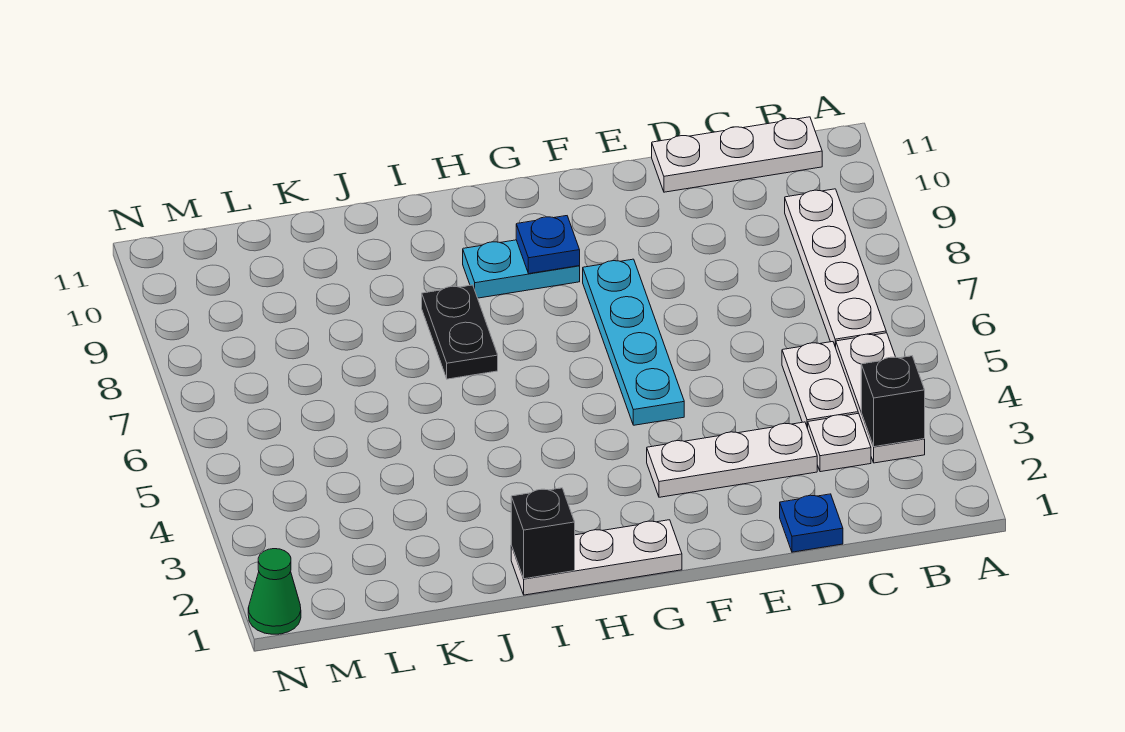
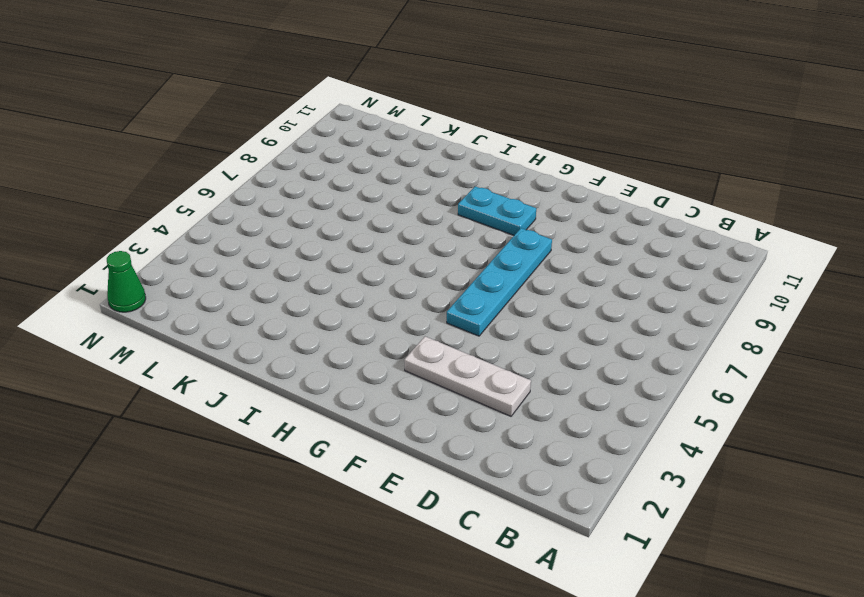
none -> white plate B3:B5 level 1
none -> white plate B6:B9 level 1
none -> white plate B11:D11 level 1

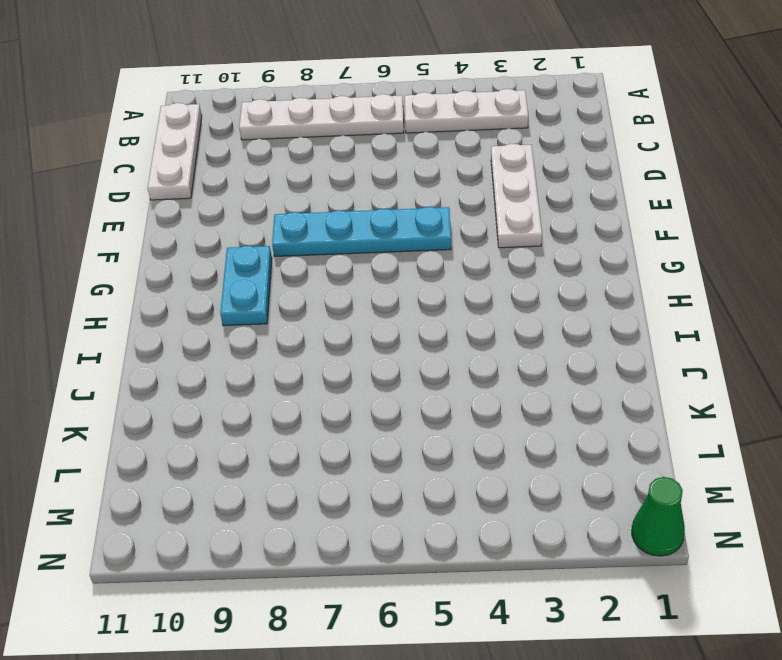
none -> white plate C3 level 1
none -> white plate C4:C5 level 1
none -> blue plate D1 level 1

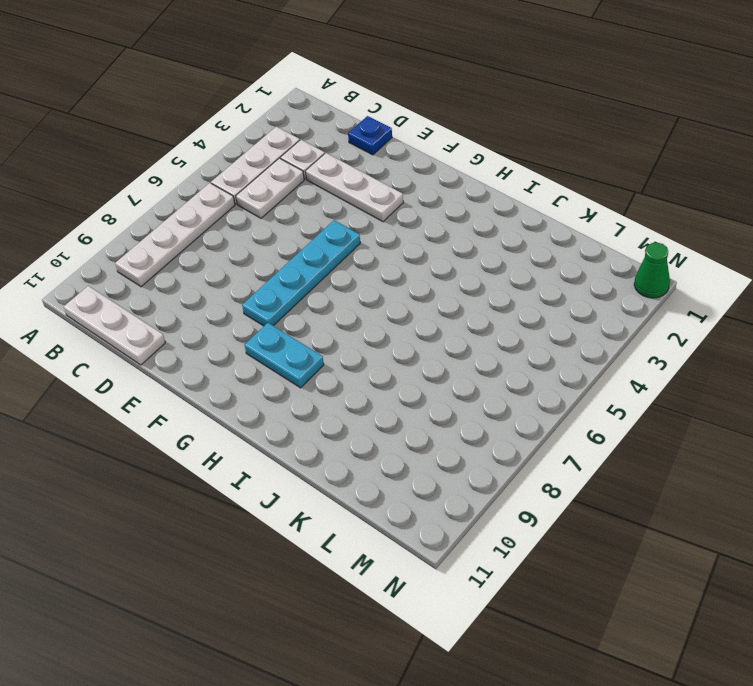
none -> white plate G1:I1 level 1
none -> black plate I7:I8 level 1
none -> black brick B3 level 2

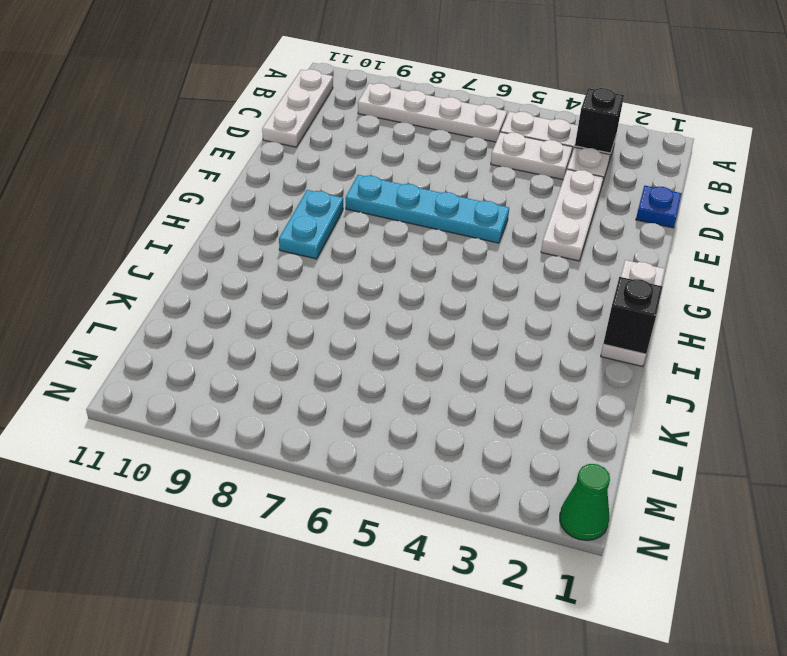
none -> black plate I7:I8 level 1
none -> blue plate G9 level 2

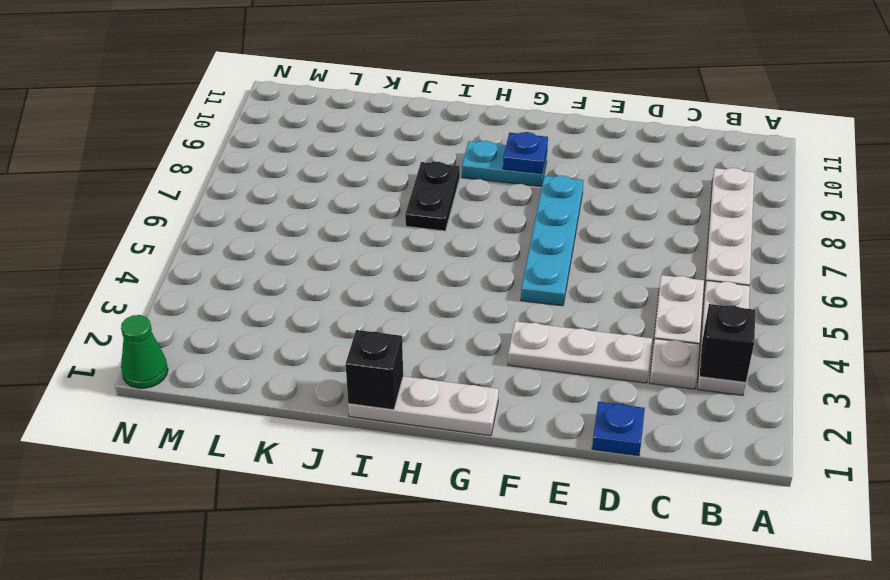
none -> white plate B11:D11 level 1

